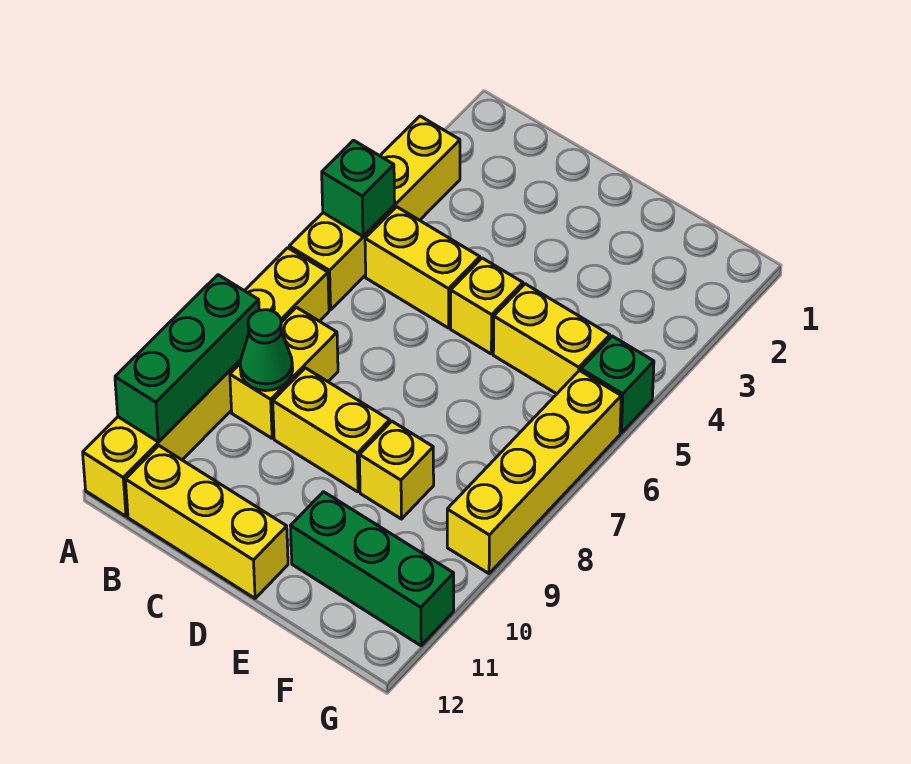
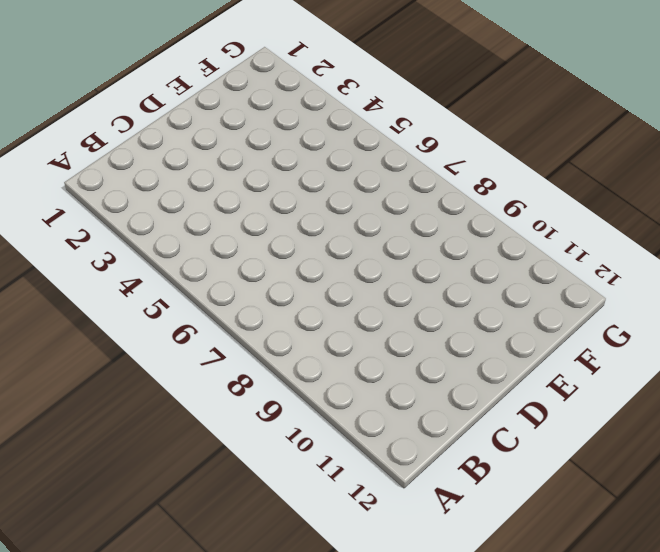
none -> yellow brick A3:A6 level 1
none -> yellow brick A7:A12 level 1
none -> yellow brick B5:C5 level 1

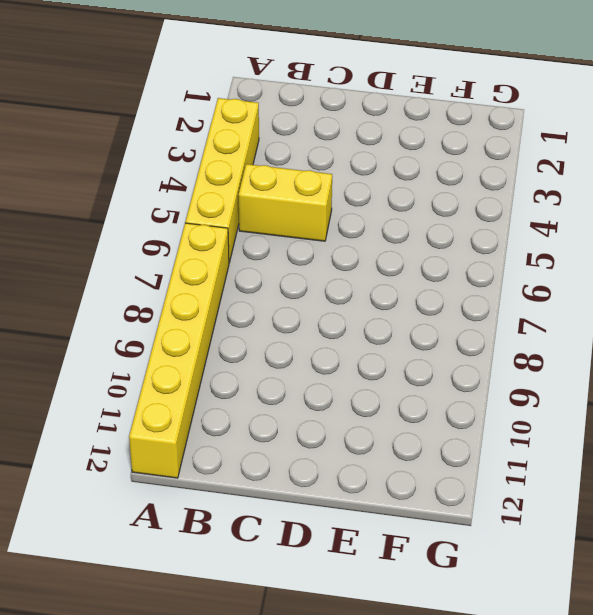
none -> yellow brick B8:B9 level 1
none -> yellow brick B12:D12 level 1
none -> yellow brick C9:D9 level 1

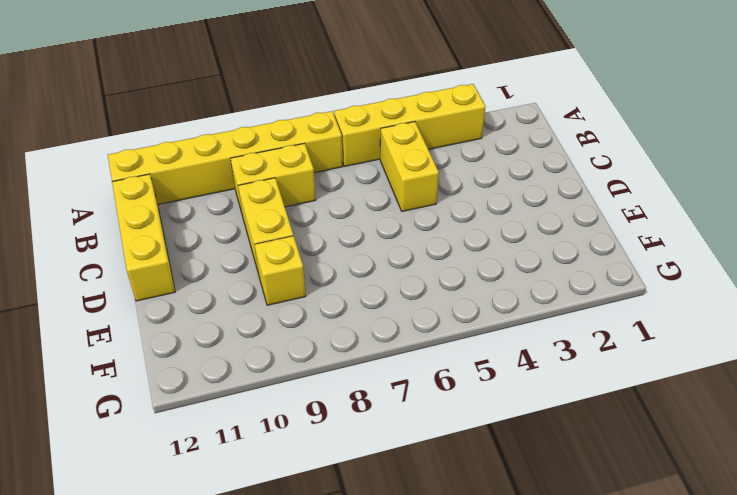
none -> yellow brick D5 level 1
none -> yellow brick E5:F5 level 1
none -> green brick E11:G11 level 1

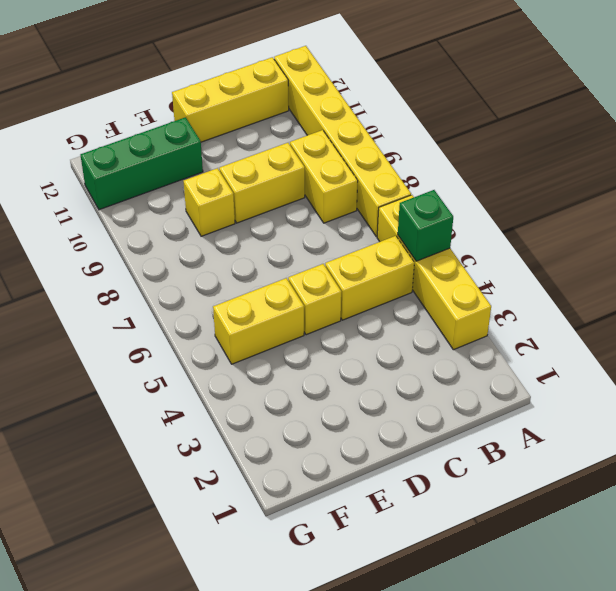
none -> green brick G5 level 1
none -> yellow brick G6:G9 level 1
none -> green brick A9:A11 level 2

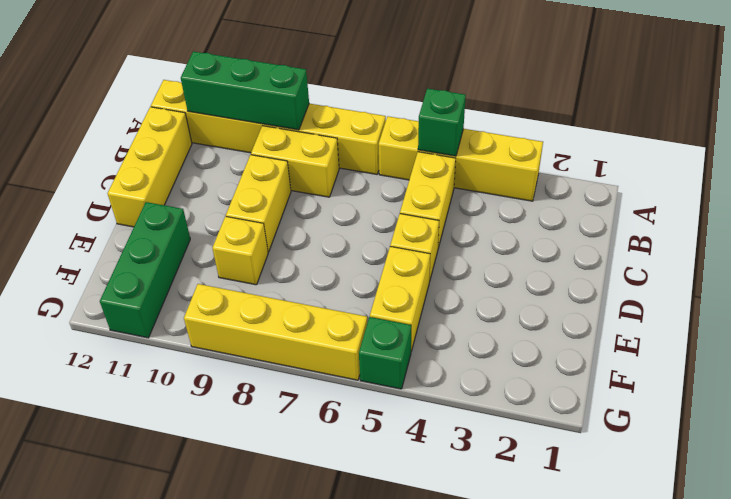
none -> green cone B9 level 2

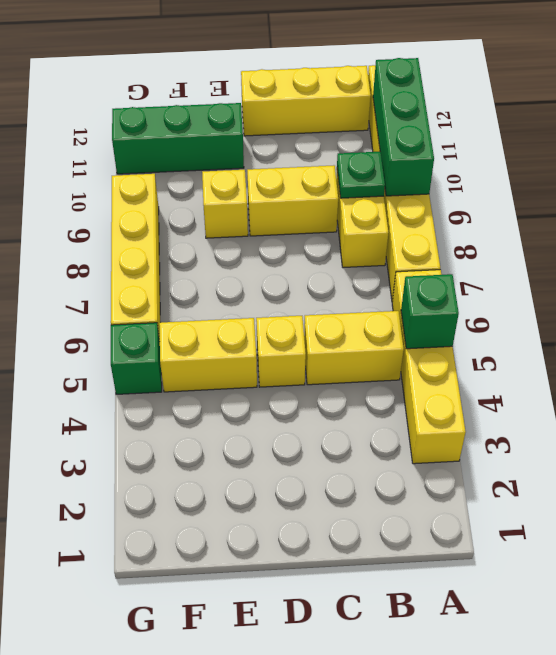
green plate B9 level 2 -> green cone B9 level 2

